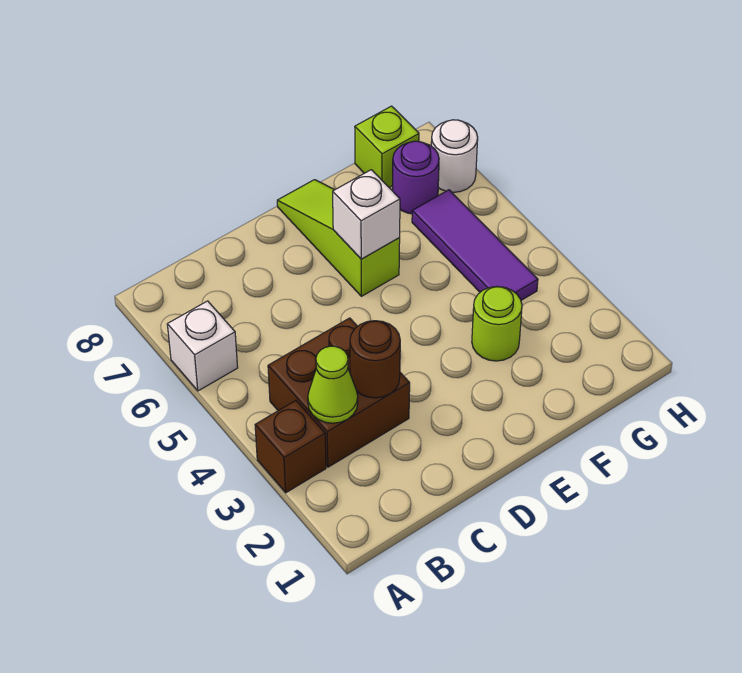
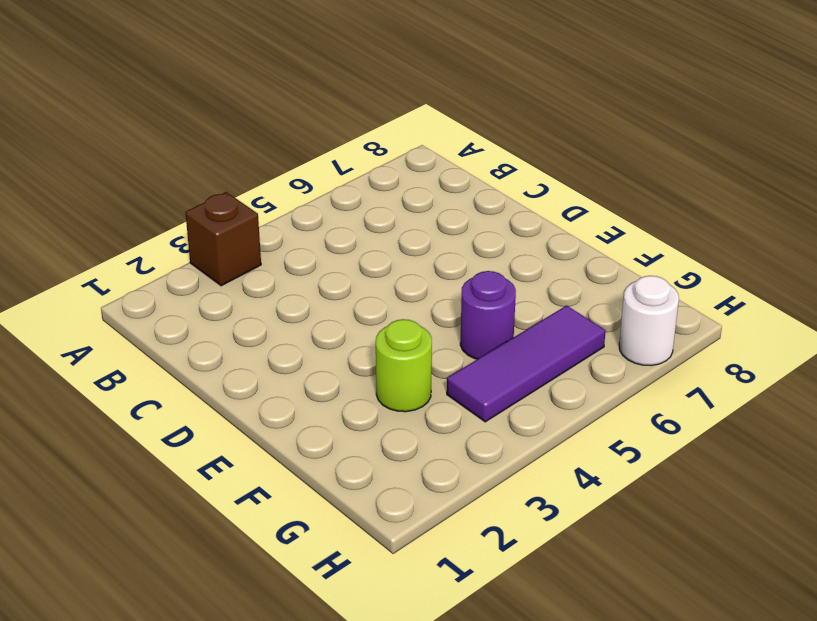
purple round brick F5 level 1 -> purple round brick G7 level 1
none -> white brick A6 level 1
none -> brown brick B3:C4 level 1
none -> lime slope E6:E8 level 1 top 6

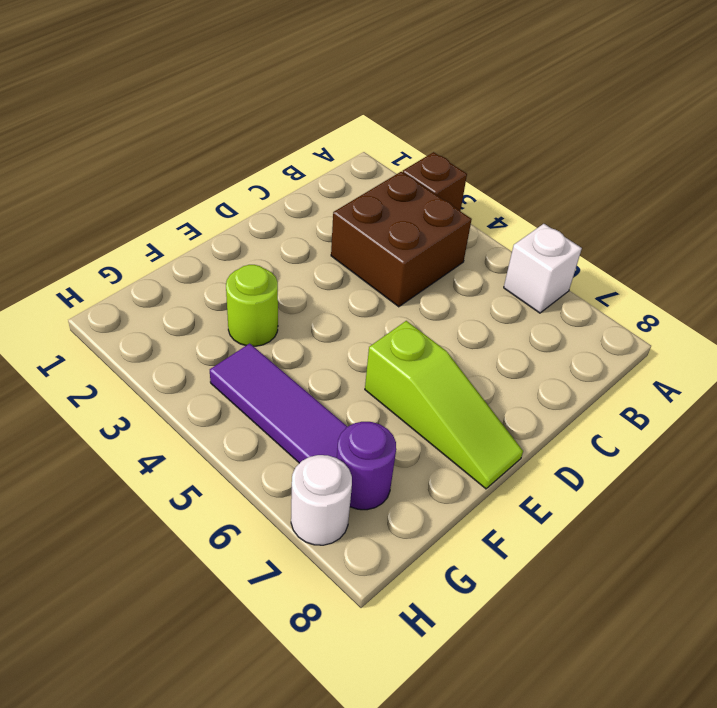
none -> lime brick G8 level 1
none -> lime cone B3 level 2
none -> brown round brick C3 level 2

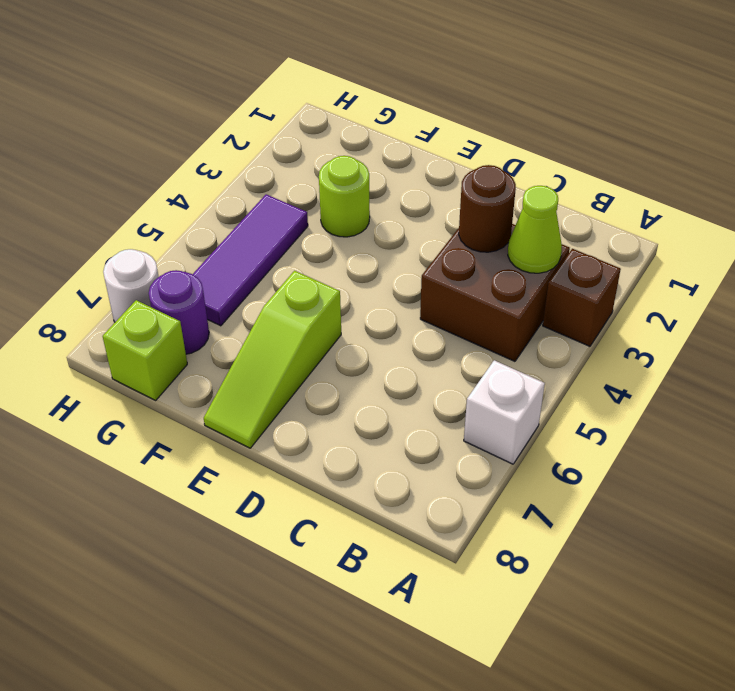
none -> white brick E6 level 2

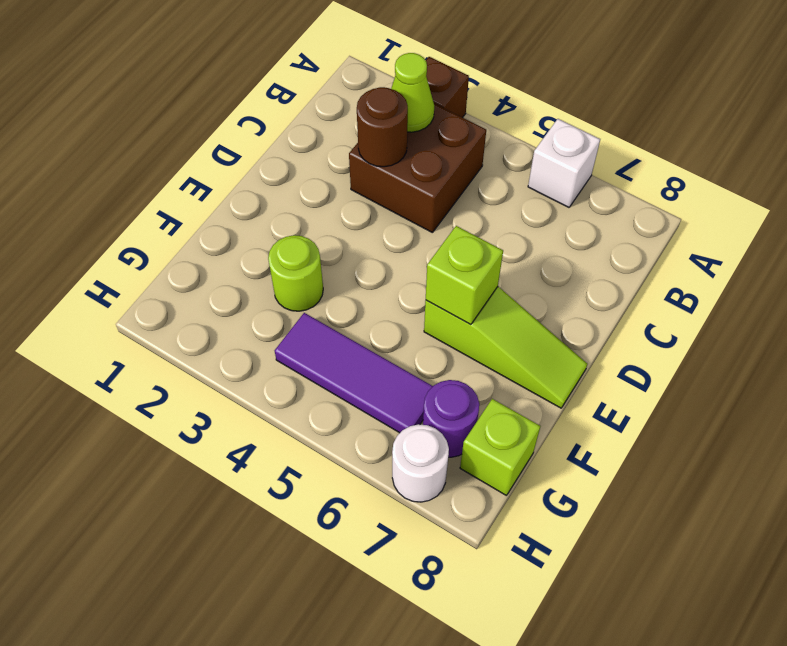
lime brick E6 level 2 -> white brick E6 level 2

